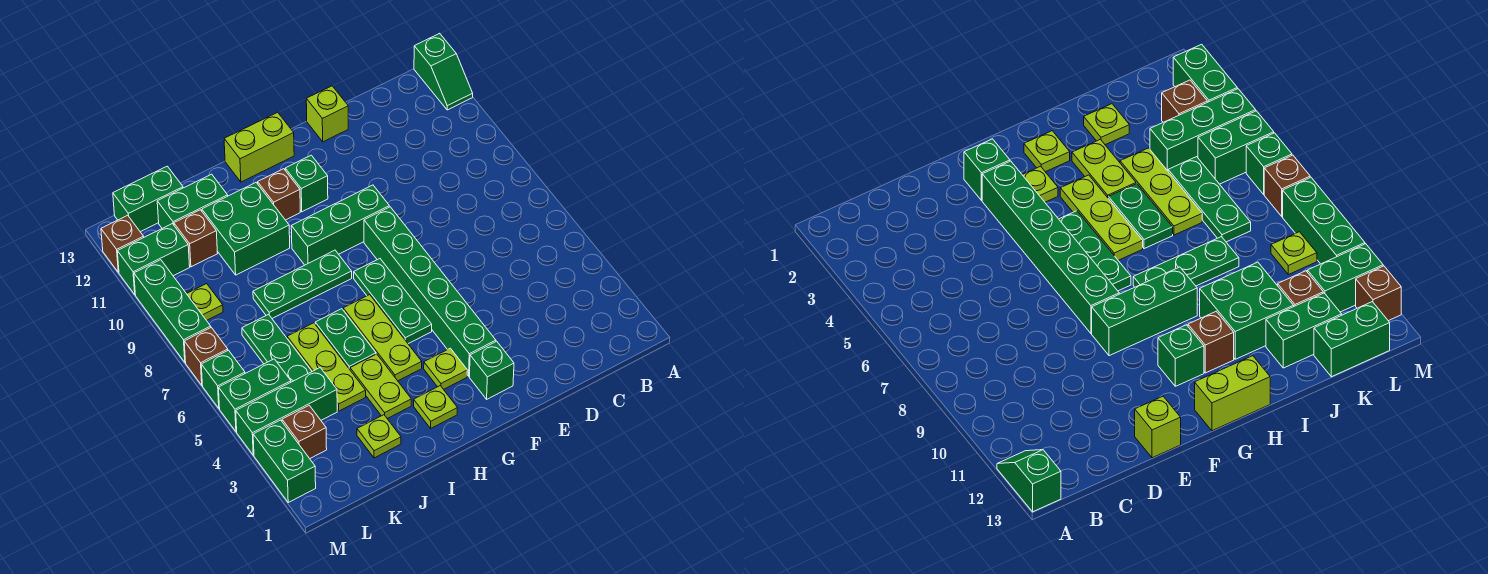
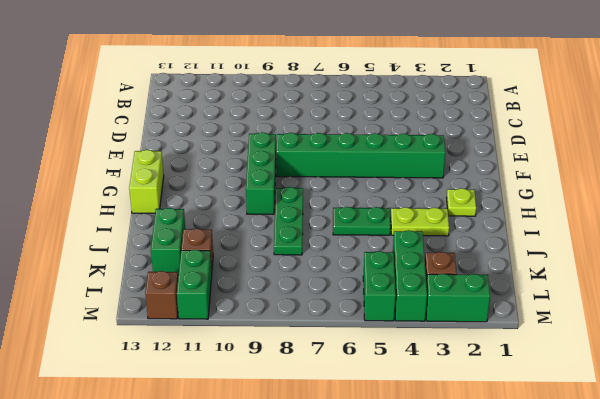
none -> green slope A12:A13 level 1 top 13
none -> lime brick E13 level 1
none -> green brick F2 level 1
none -> lime plate G3 level 1

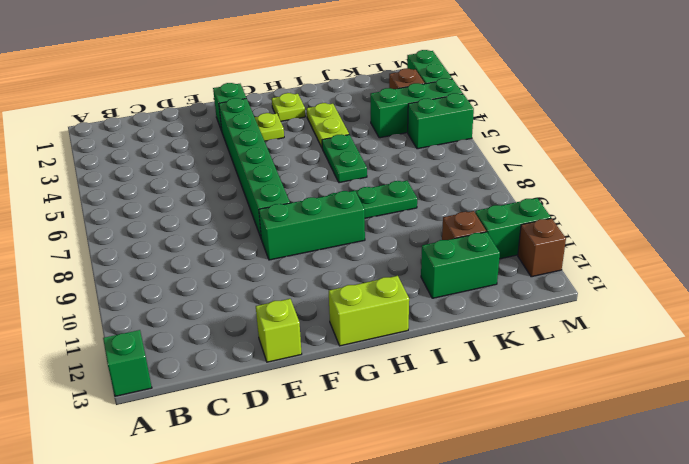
none -> green plate G5:G7 level 1
none -> green brick G11 level 1
none -> lime plate H4:H6 level 1
none -> brown brick H11 level 1

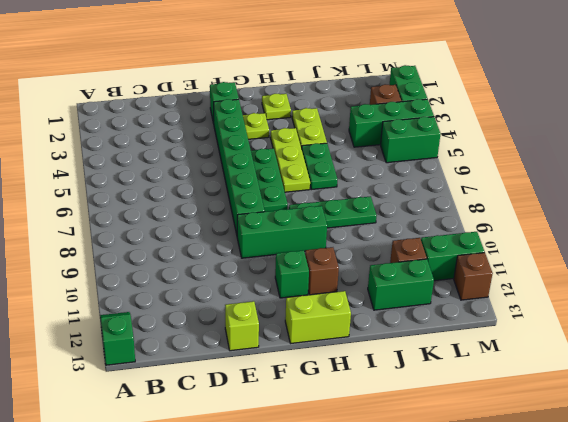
none -> green brick I10:J11 level 1
none -> lime plate J2 level 1
none -> lime plate J4:J6 level 1
none -> green plate K5:K7 level 1

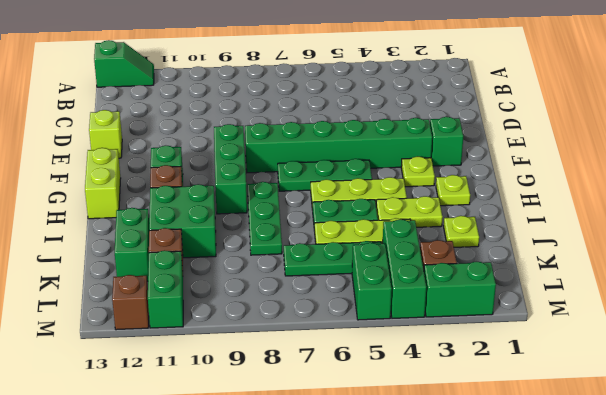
none -> green brick K13:L13 level 1
none -> lime plate L9 level 1
none -> green brick M6 level 1
none -> brown brick M7 level 1

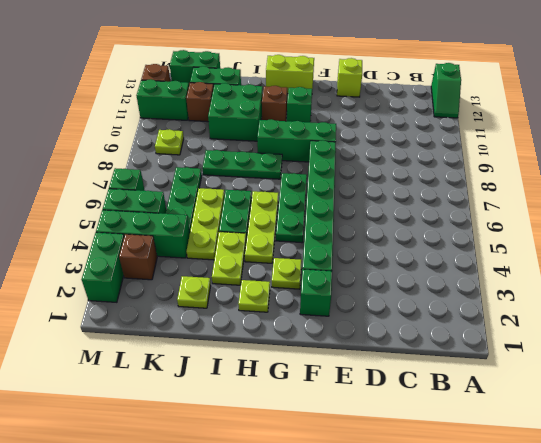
none -> brown brick M7 level 1
none -> green brick M8:M10 level 1

